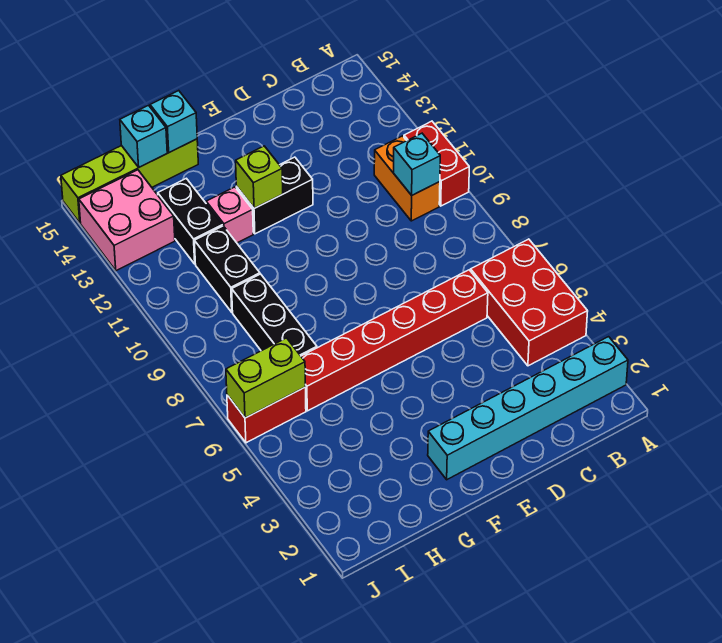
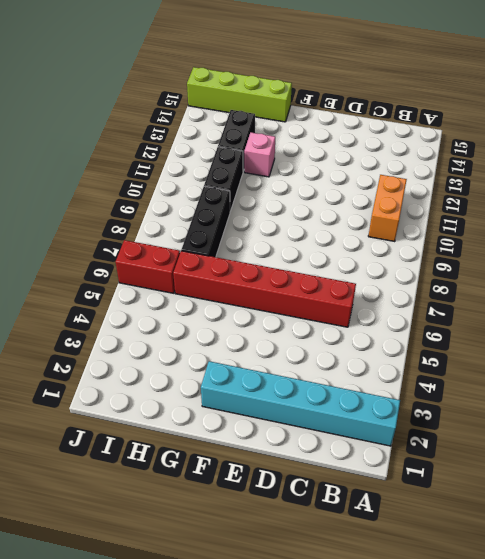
none -> red brick A4:B6 level 1
none -> red brick A10:A11 level 1
none -> black brick E12:F12 level 1

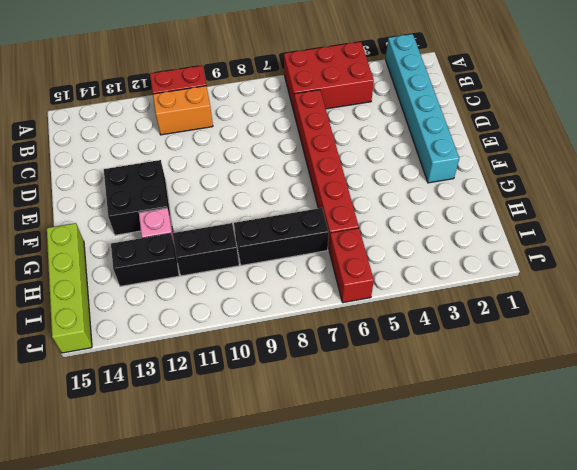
black brick E12:F13 level 1 -> black brick E12:F12 level 1
none -> pink brick I13:J14 level 1
none -> cyan brick B10 level 2
none -> lime brick F12 level 2

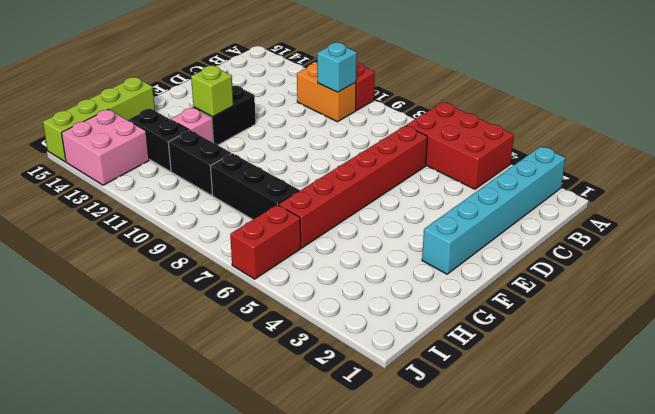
none -> cyan brick G15 level 2
none -> cyan brick H15 level 2
none -> lime brick I6:J6 level 2

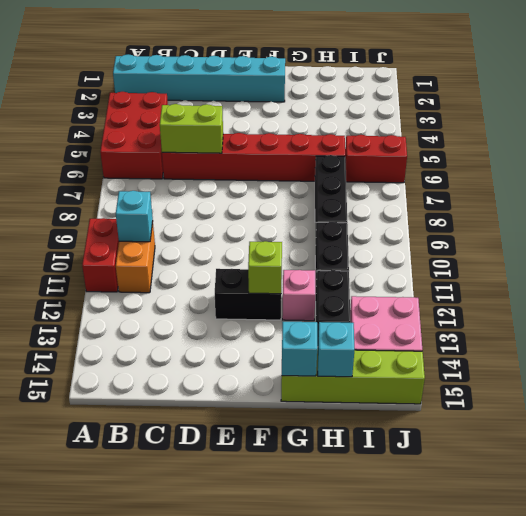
lime brick C6:D6 level 2 -> lime brick I6:J6 level 2

